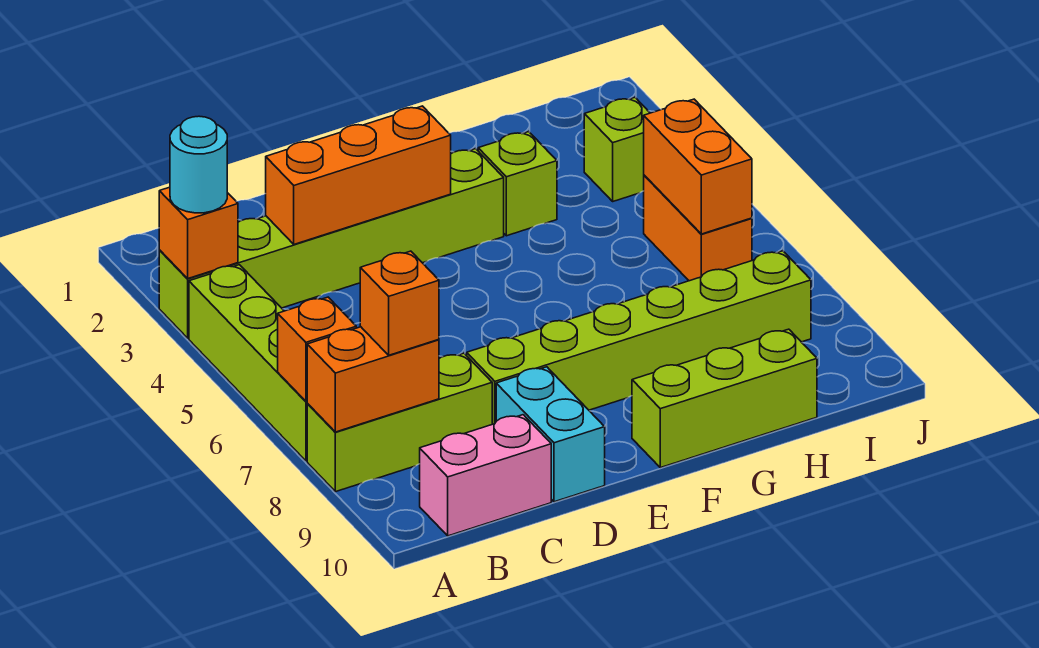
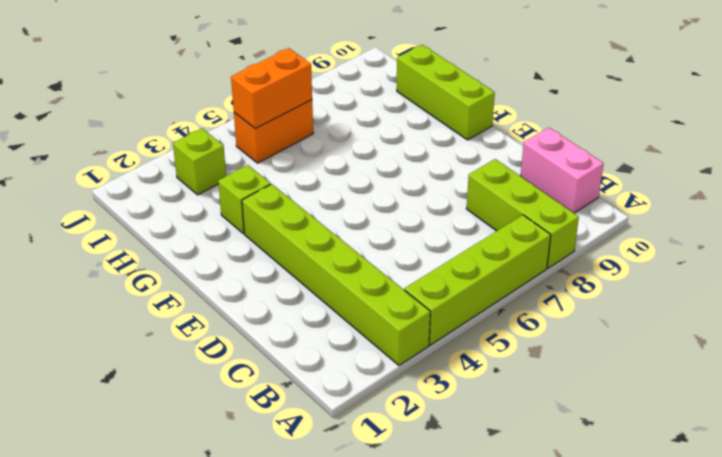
none -> lime brick D8:I8 level 1
none -> cyan brick D9:D10 level 1
none -> orange brick A3 level 2

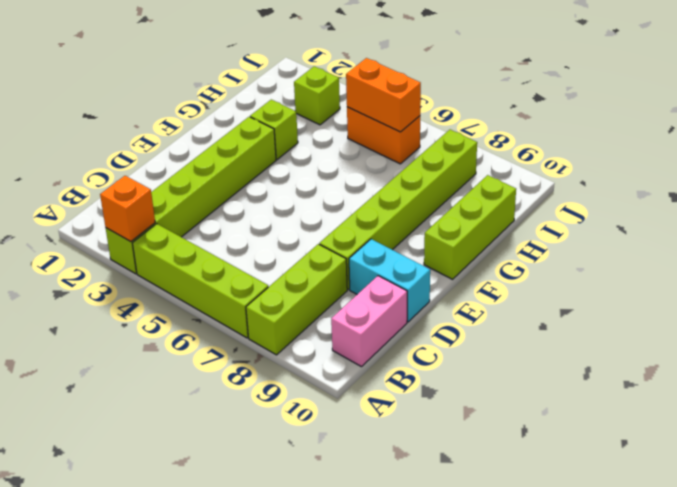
none -> orange brick A7 level 2
none -> orange brick A8:B8 level 2
none -> orange brick C3:E3 level 2

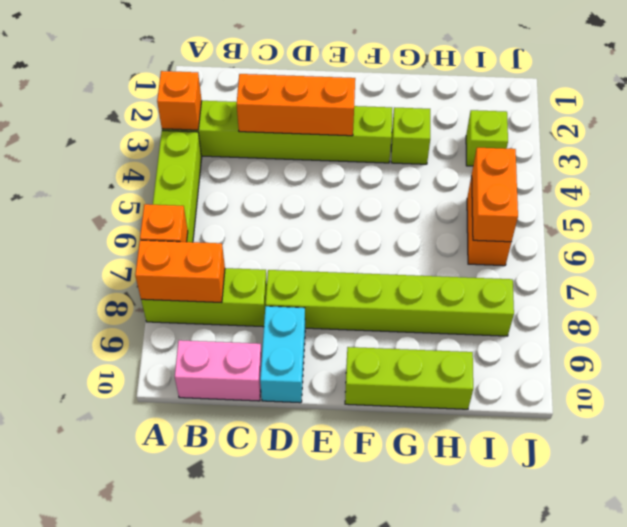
none -> cyan round brick A3 level 3
none -> orange brick B8 level 3

